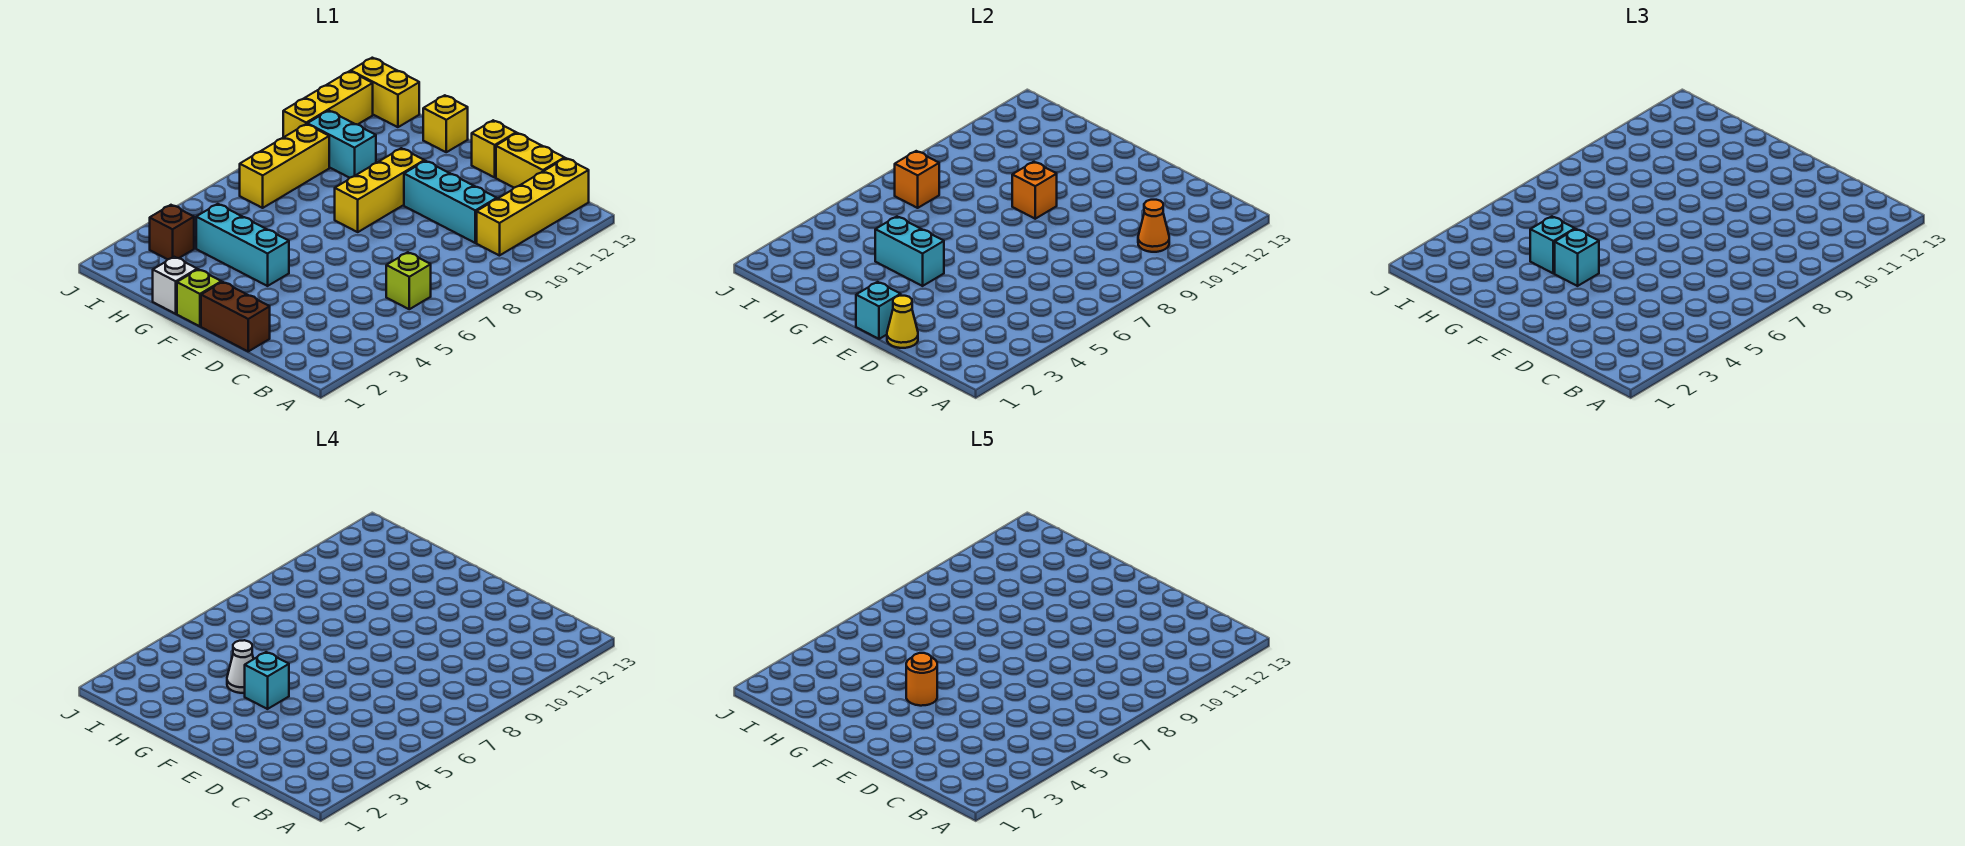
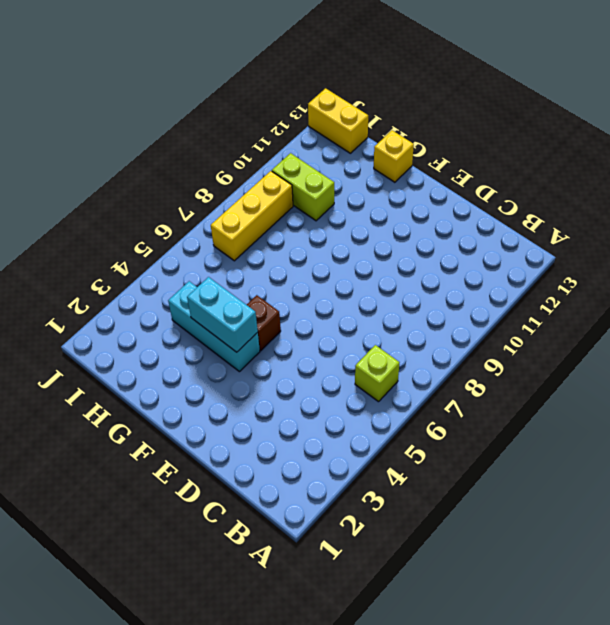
brown brick F5 level 1 -> brown brick I3 level 1
lime brick H10:I10 level 1 -> cyan brick H10:I10 level 1
none -> yellow brick B10:B13 level 1
none -> cyan brick C10:E10 level 1
none -> yellow brick C13:D13 level 1

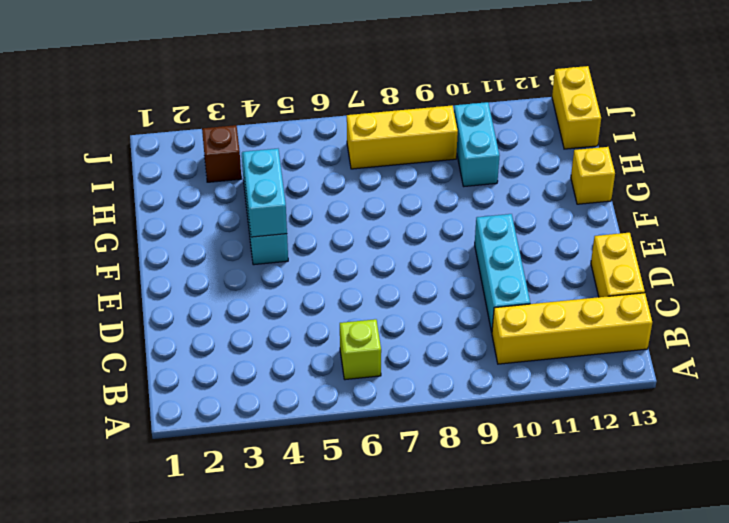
none -> brown brick D1:E1 level 1
none -> yellow brick E13 level 1
none -> lime brick F1 level 1

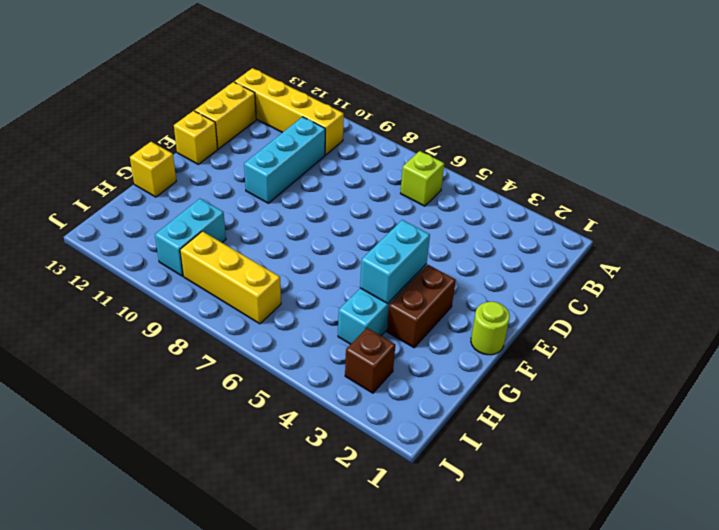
lime round brick F1 level 1 -> lime brick F1 level 1
brown brick F3:G3 level 1 -> brown brick D1:E1 level 1
none -> yellow brick F8:F10 level 1
none -> white brick G1 level 1
none -> yellow brick I13:J13 level 1

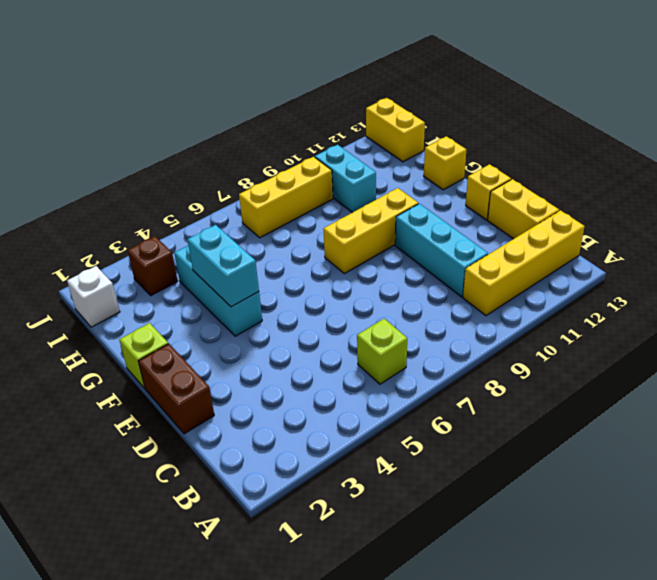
white brick I1 level 1 -> white brick G1 level 1
none -> yellow brick J10:J12 level 1
none -> orange cone B10 level 2
none -> yellow cone D1 level 2

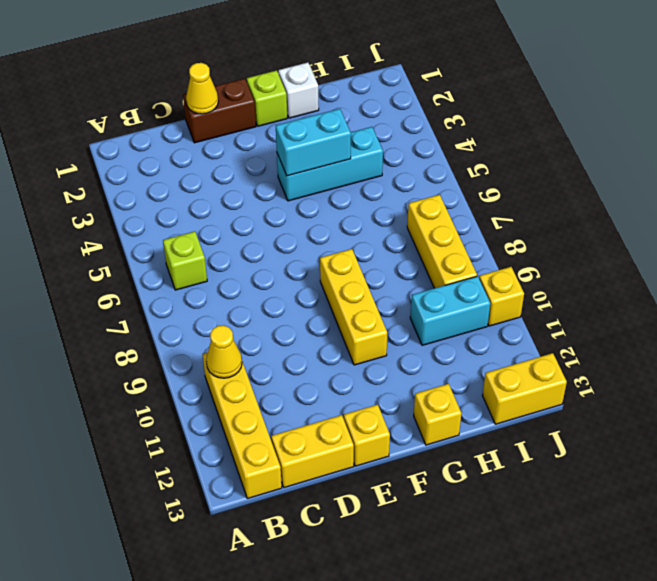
yellow cone B10 level 2 -> orange cone B10 level 2
yellow brick J10 level 1 -> yellow brick J10:J12 level 1
none -> cyan brick C10:E10 level 1
none -> brown brick I3 level 1
none -> cyan brick E1 level 2

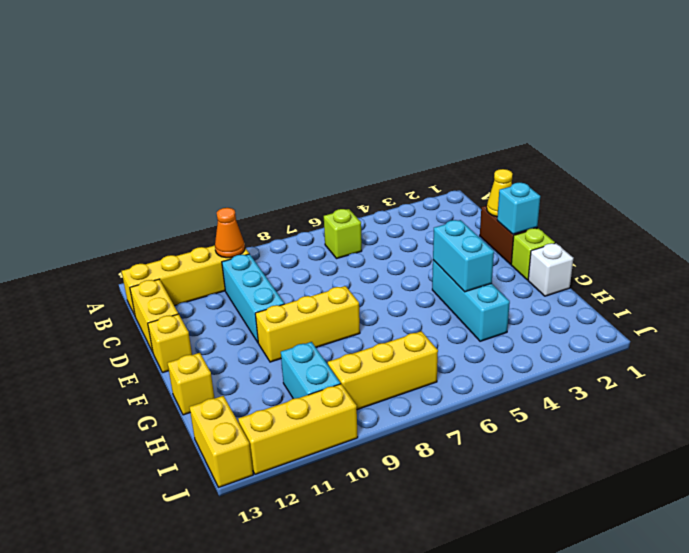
none -> brown brick I3 level 1
none -> orange brick F9 level 2
none -> orange brick I7 level 2

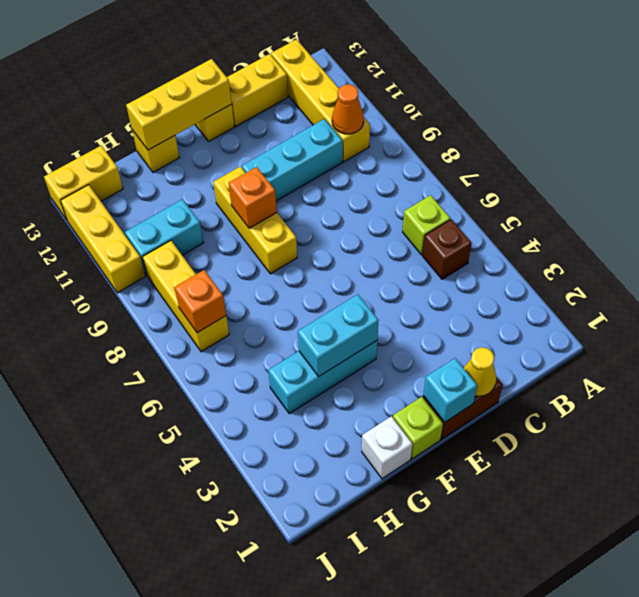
brown brick B5 level 1 -> brown brick I3 level 1
yellow brick E13:G13 level 2 -> none
none -> cyan brick F4 level 3
none -> cyan brick G4 level 3
none -> cyan brick F4 level 4

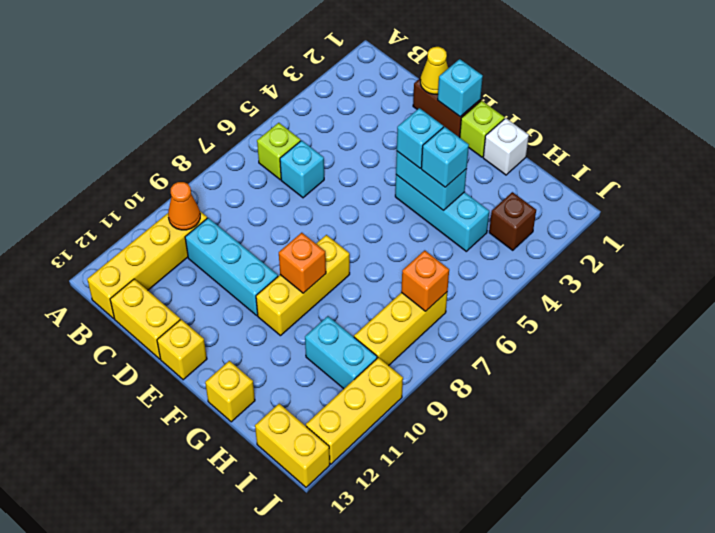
cyan brick C6 level 1 -> cyan brick F4 level 4
none -> white cone G4 level 4
none -> orange round brick F4 level 5

